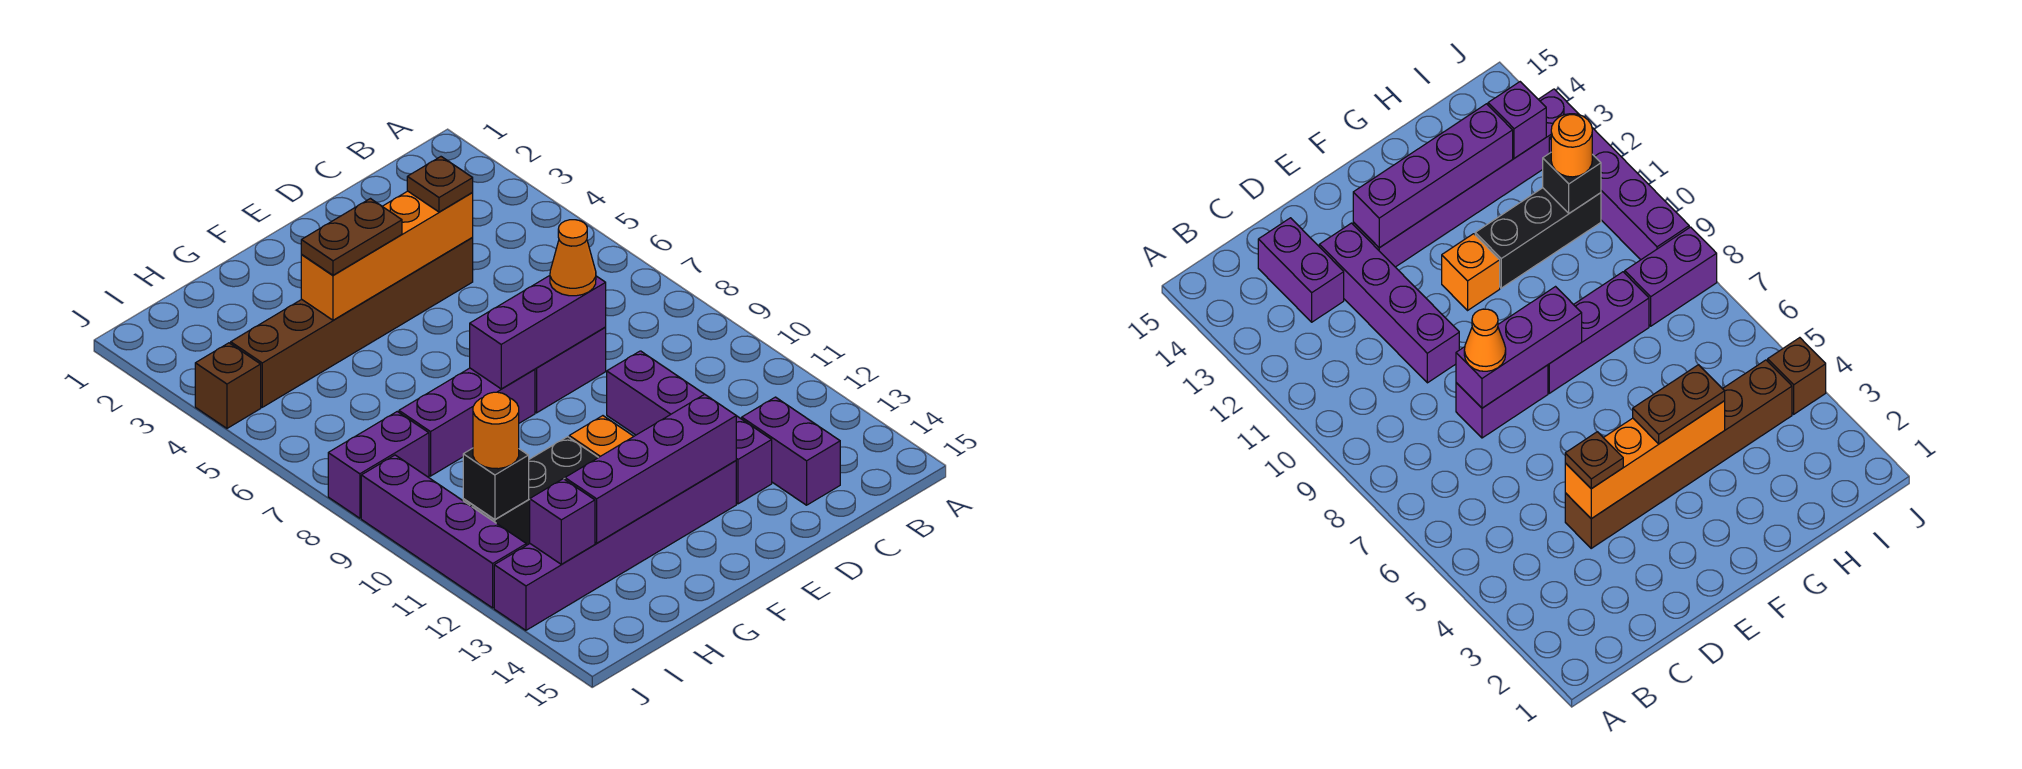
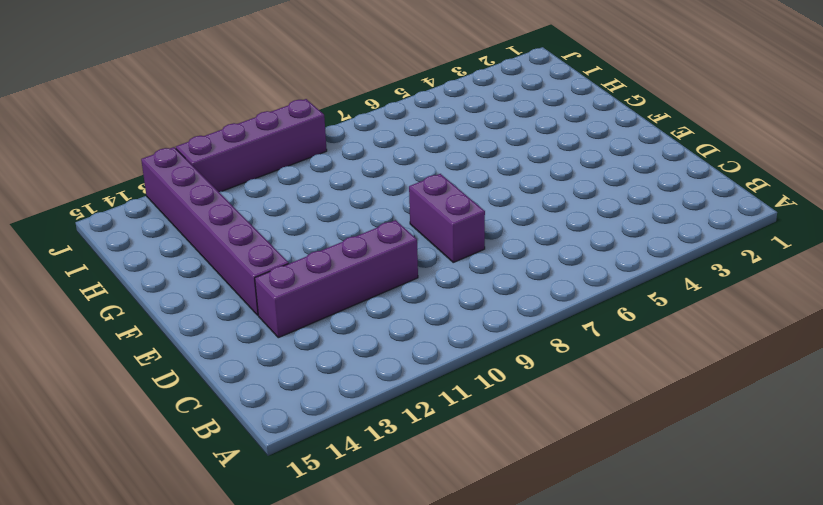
none -> purple brick C13:C14 level 1
none -> brown brick D4:I4 level 1
none -> purple brick F8:H8 level 1

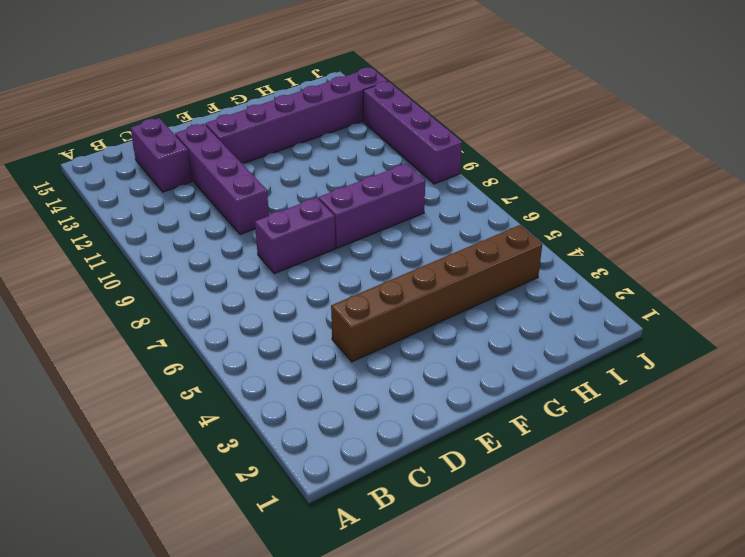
none -> orange brick F11 level 1
none -> black brick G11:I11 level 1
none -> purple brick I8:J8 level 1

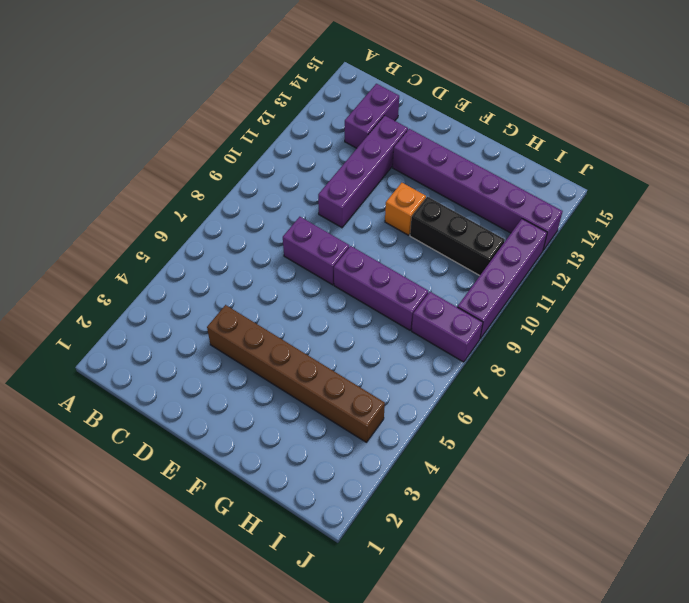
none -> brown brick J4 level 1
none -> orange brick D4:G4 level 2
none -> purple brick D8:F8 level 2

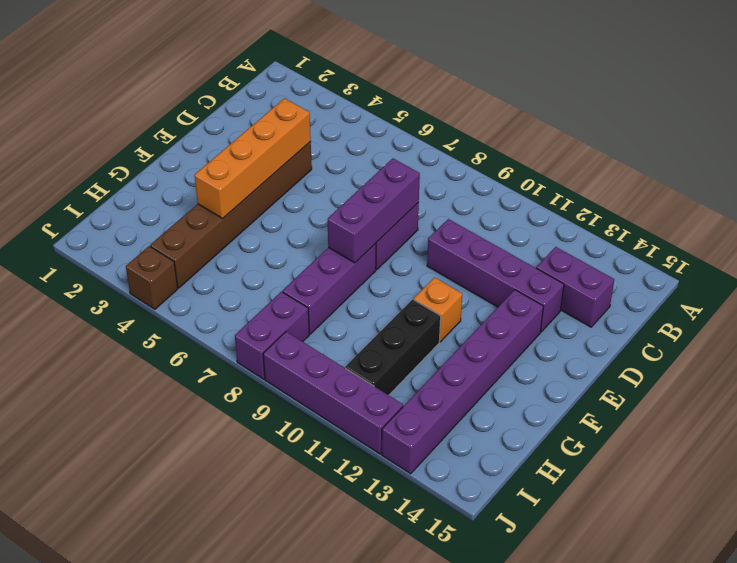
none -> purple brick E13:H13 level 2
none -> black brick I11 level 2
none -> purple brick I13 level 2

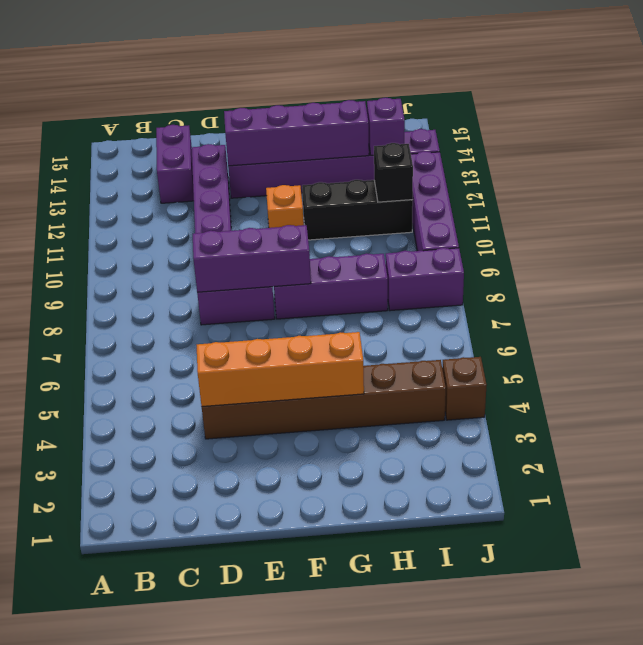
none -> brown plate D4 level 3
none -> orange cone D8 level 3
none -> brown plate F4:G4 level 3

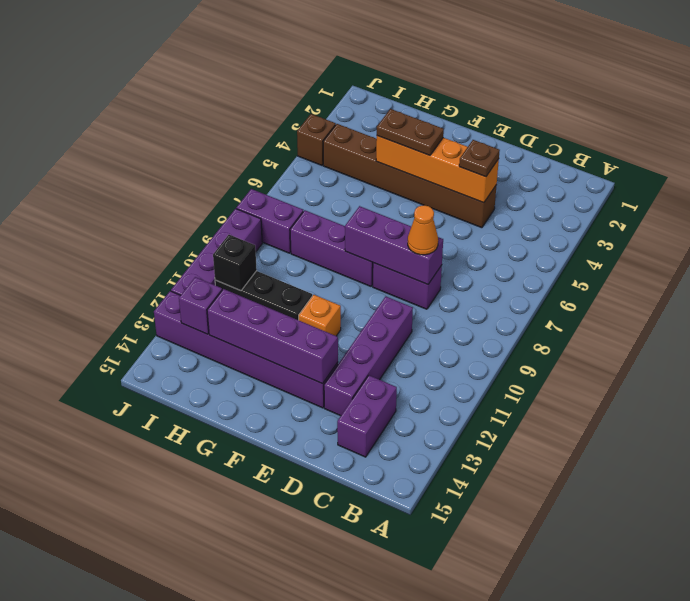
none -> orange round brick I11 level 3

